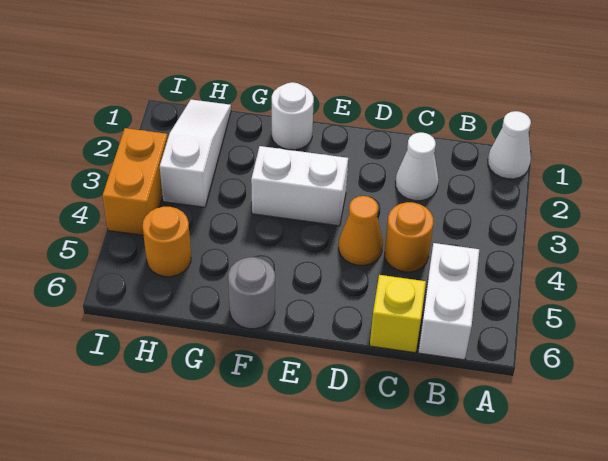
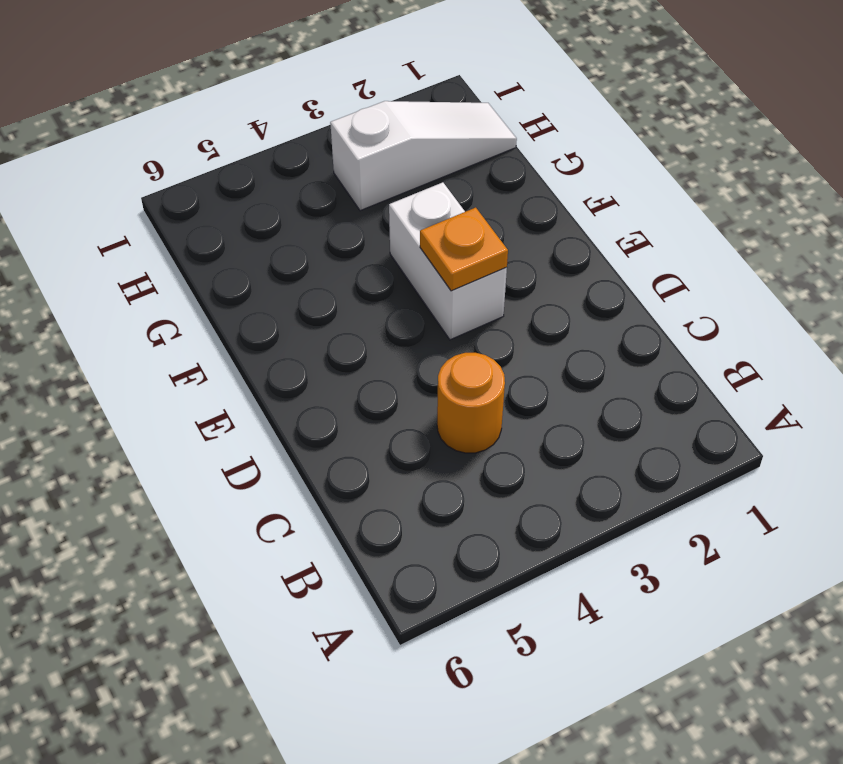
orange plate E3 level 2 -> none
none -> white cone A1 level 1
none -> white brick B5:B6 level 1
none -> white cone C2 level 1

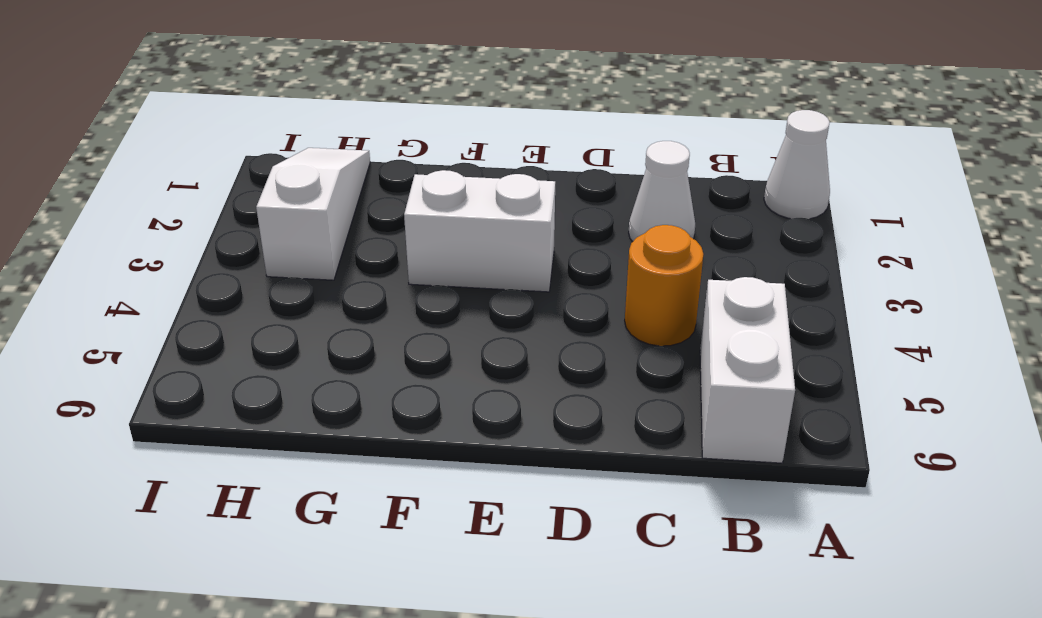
none -> yellow brick C6 level 1
none -> orange cone D4 level 1
none -> white round brick F1 level 1

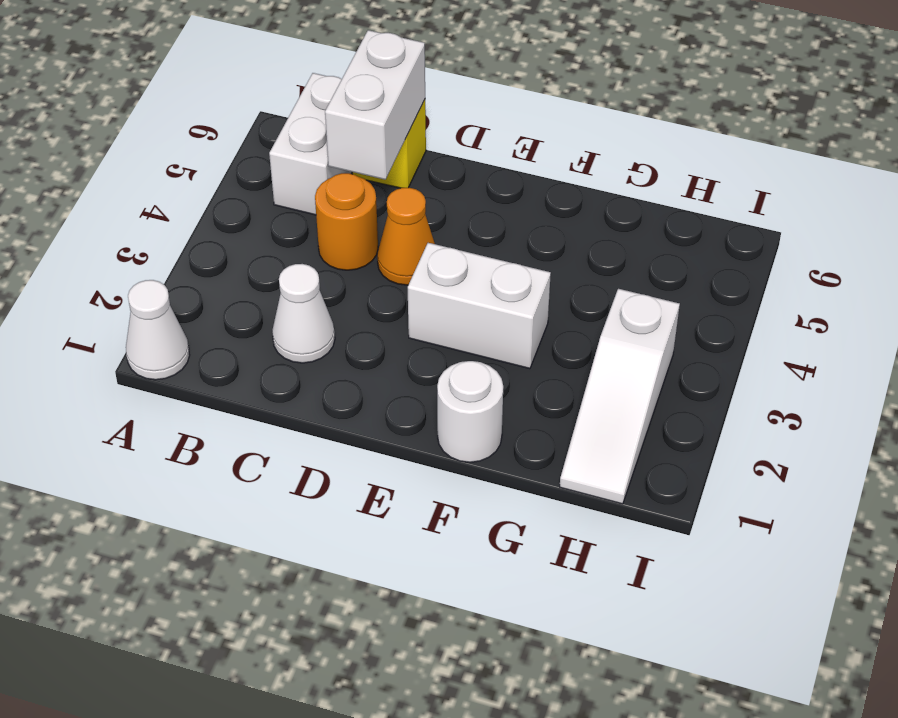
white brick C5:C6 level 2 -> none
none -> grey round brick F6 level 1
none -> orange round brick H5 level 1
none -> orange brick I3:I4 level 1

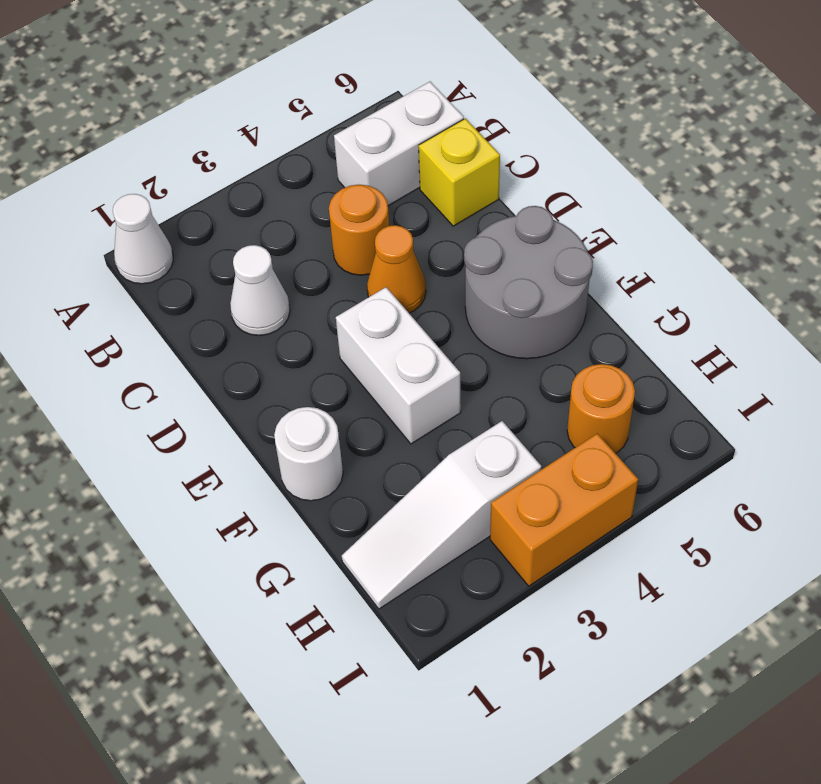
grey round brick E5:F6 level 1 -> grey round brick F6 level 1

